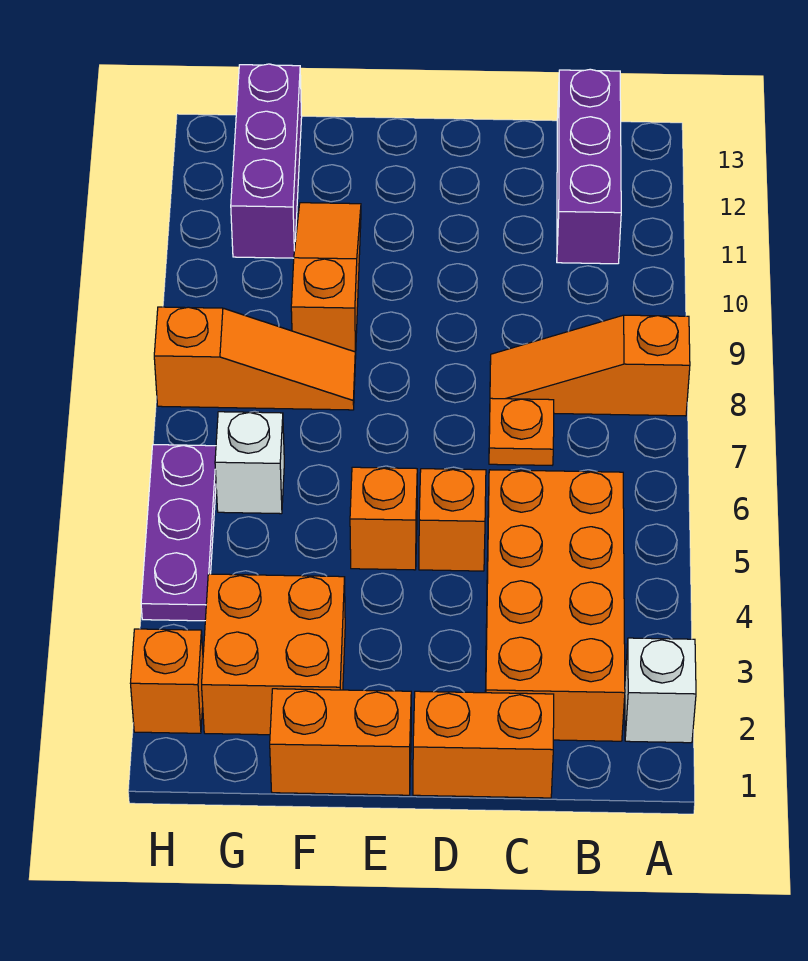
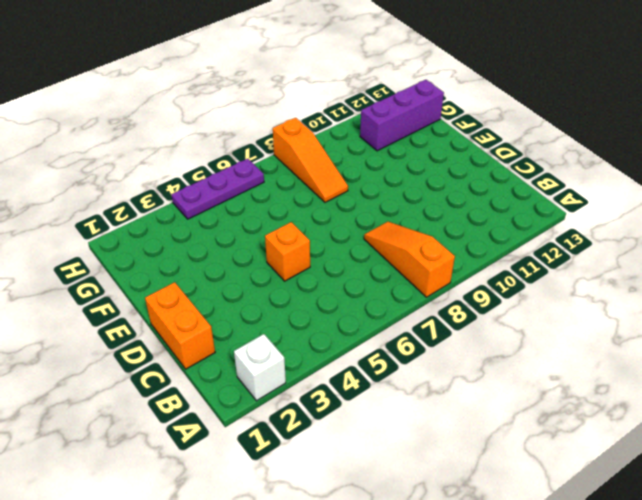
none -> orange brick B2:C5 level 1
none -> purple brick B11:B13 level 1
none -> orange plate C7 level 1

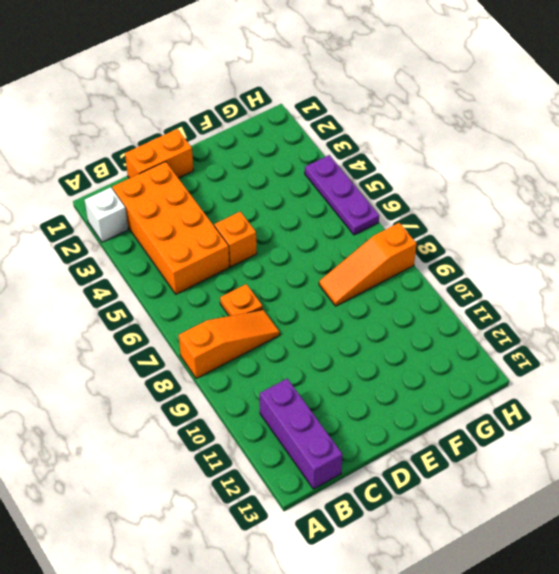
none -> orange brick E1:F1 level 1
none -> orange brick E5 level 1
none -> orange brick F2:G3 level 1

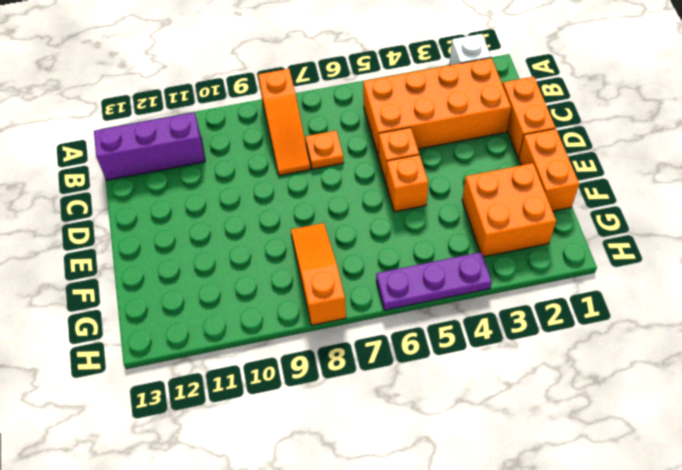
none -> orange slope F9:F11 level 1 top 9
none -> white brick G6 level 1
none -> purple brick G11:G13 level 1

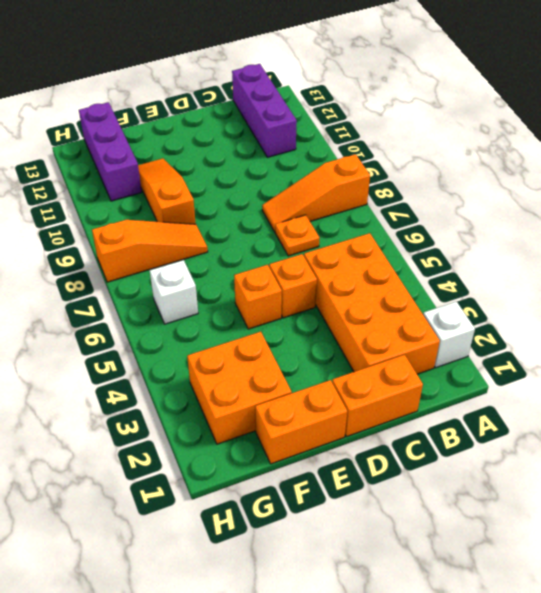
none -> orange brick H2 level 1
none -> purple plate H4:H6 level 1

